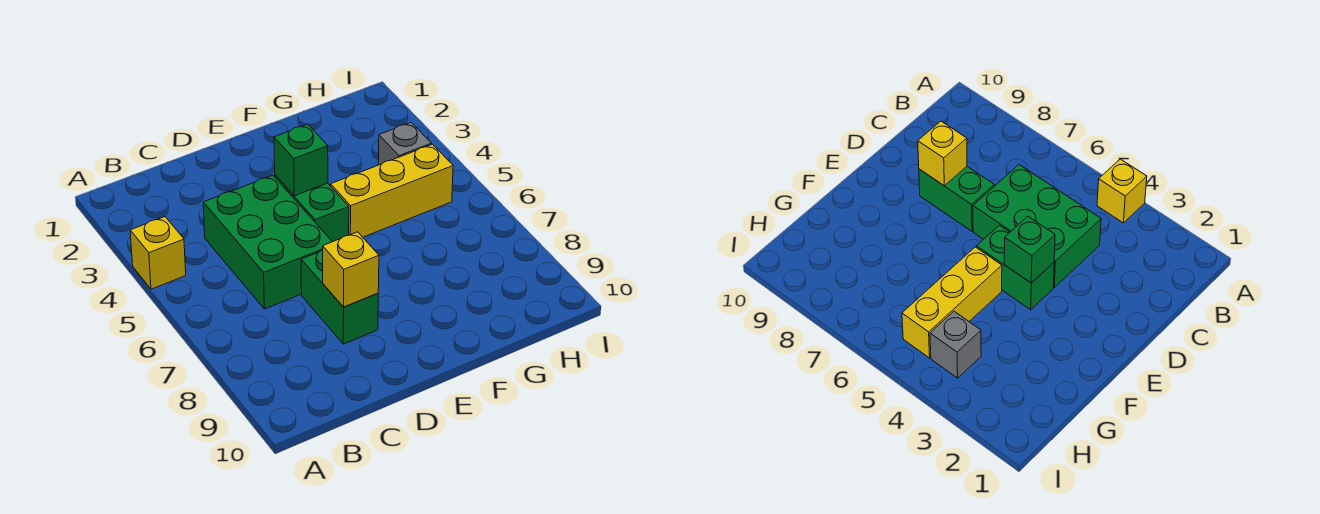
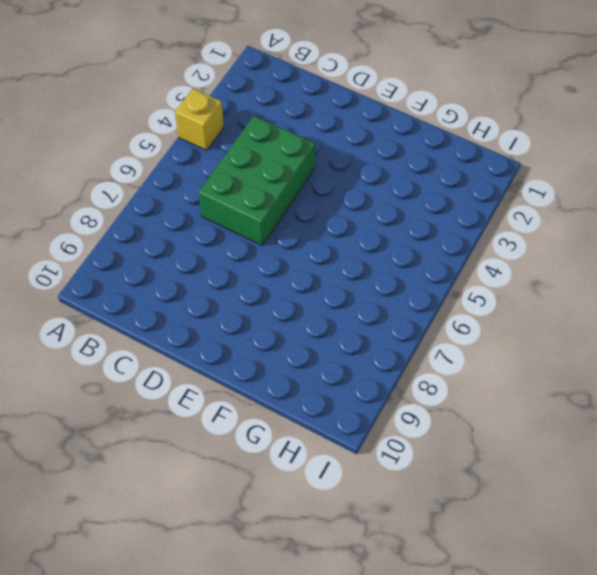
none -> green brick D7:D8 level 1
none -> green brick E4:E5 level 1

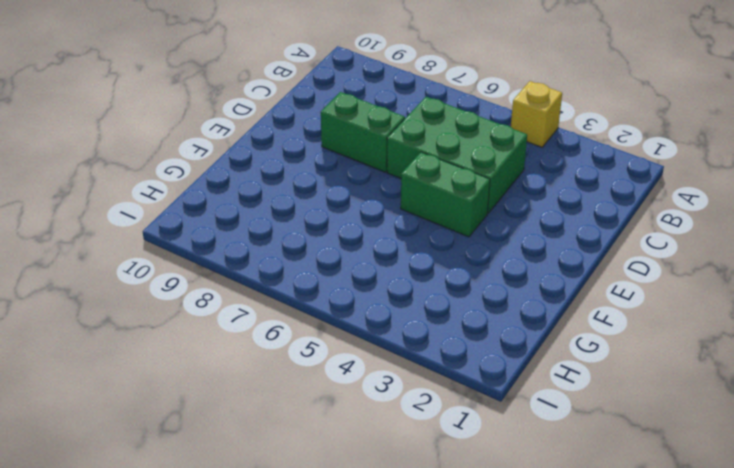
none -> yellow brick F5:H5 level 1
none -> grey brick H4 level 1

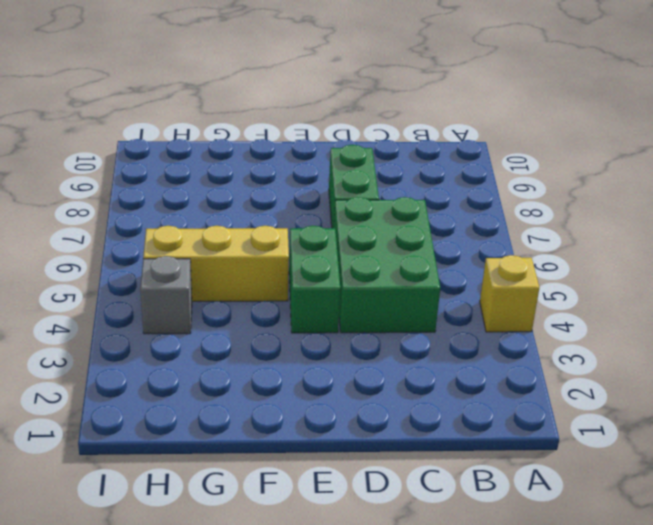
none -> yellow brick D8 level 2
none -> green brick E4 level 2

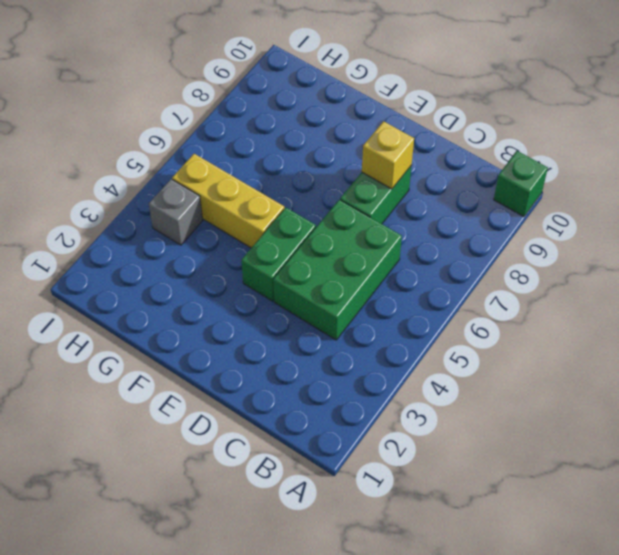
green brick A10 level 1 -> green brick E4 level 2
none -> yellow brick A4 level 1

